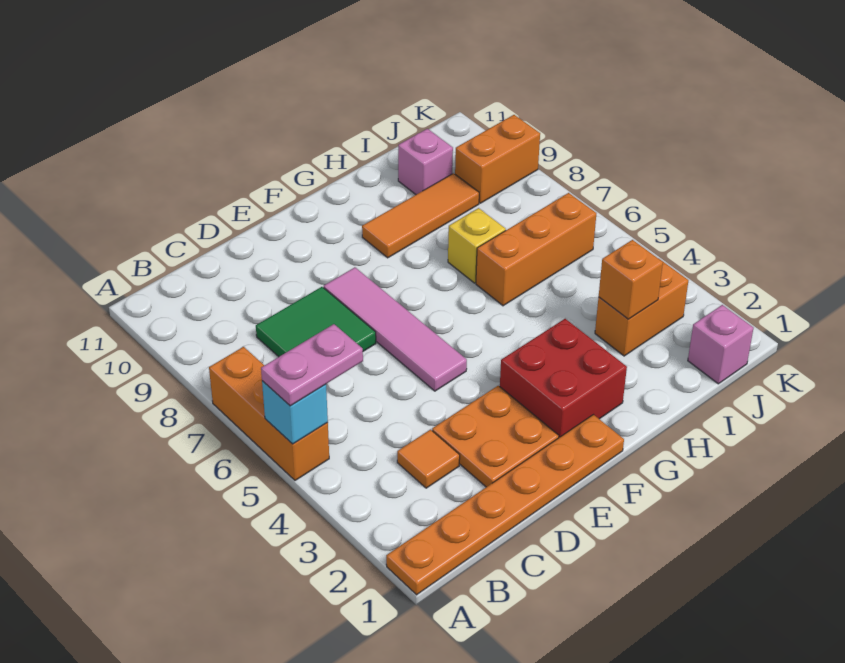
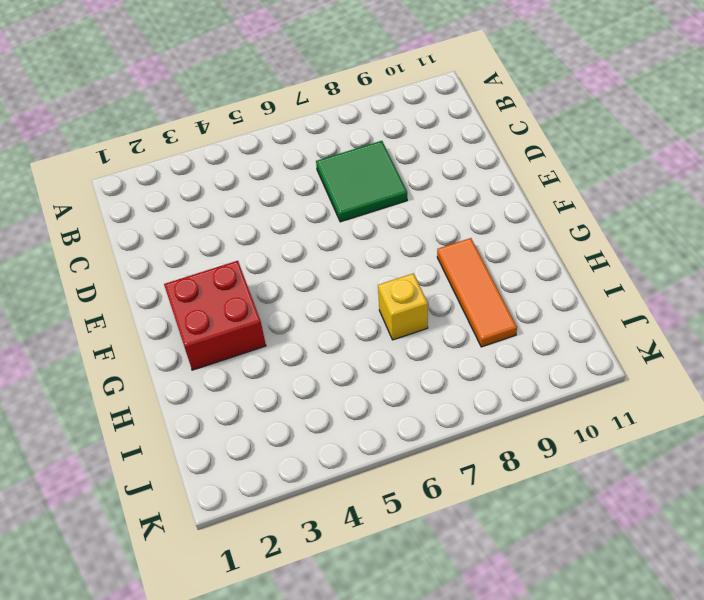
none -> orange plate A1:F1 level 1
none -> orange brick A5:A7 level 1
none -> orange tile C3 level 1

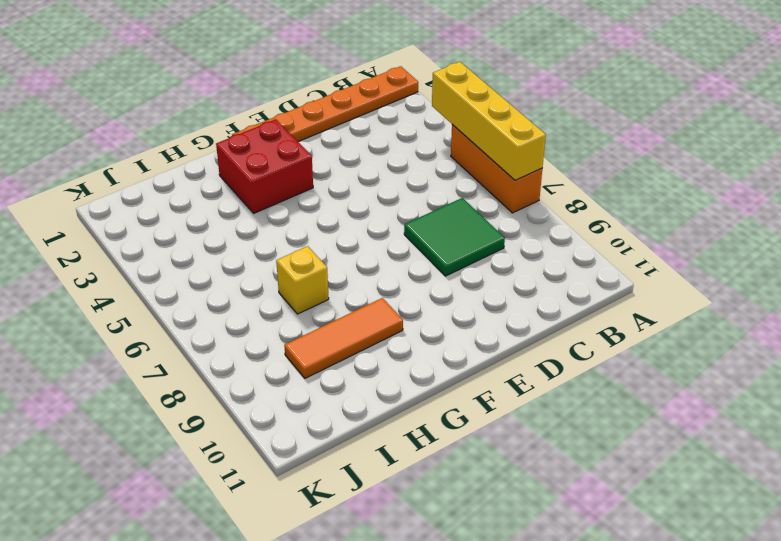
yellow brick A4:A7 level 2 -> cyan brick A5 level 2
none -> orange tile C3 level 1
none -> orange plate D2:E3 level 1
none -> pink tile E5:E8 level 1

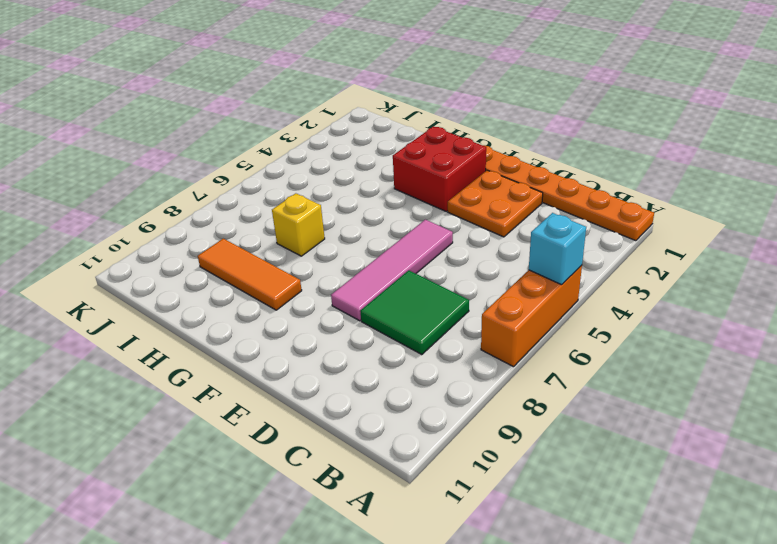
none -> orange tile C3 level 1
none -> orange brick H6:J6 level 1
none -> orange brick I3:J3 level 1

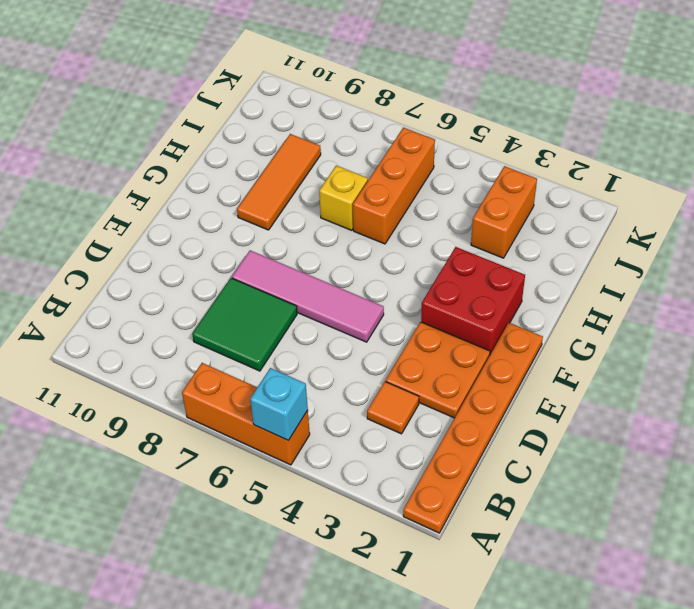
none -> pink brick I10 level 1
none -> pink brick J1 level 1
none -> orange brick J9:K9 level 1

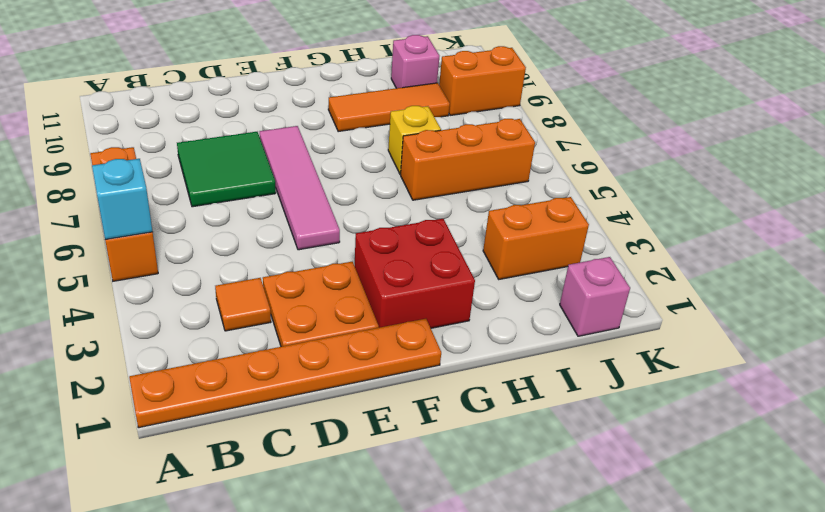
none -> orange brick I3 level 2
none -> pink plate A5:B5 level 3

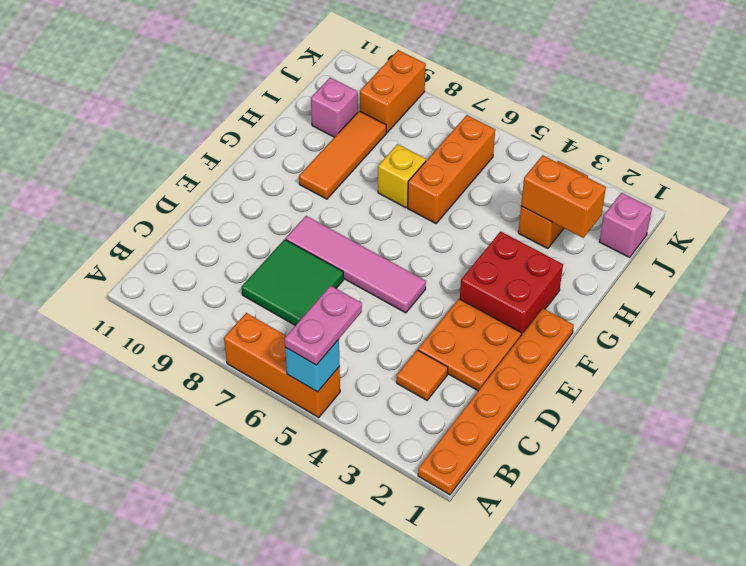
orange brick I2:I3 level 2 -> orange brick I3 level 2

